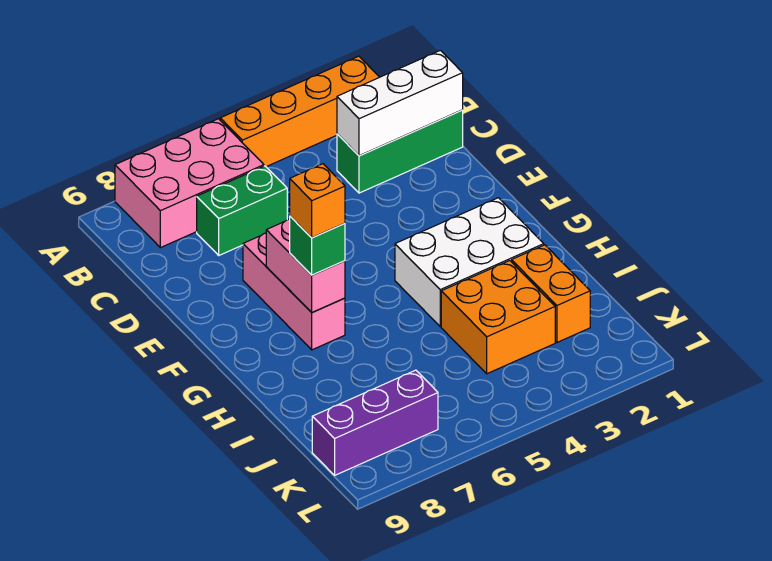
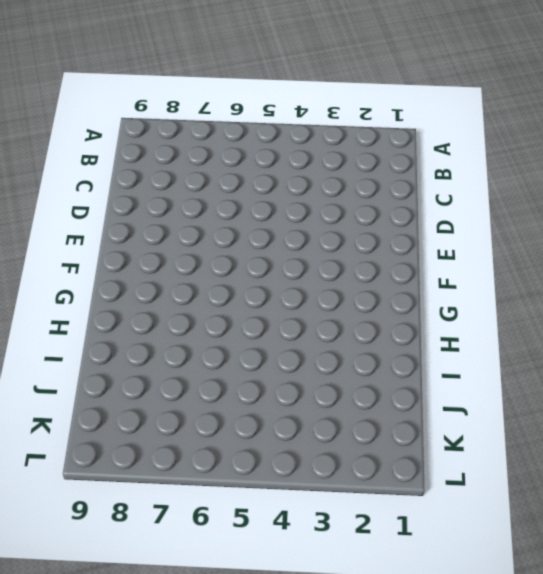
none -> orange brick A2:A5 level 1
none -> pink brick A6:B8 level 1
none -> green brick C1:C3 level 1

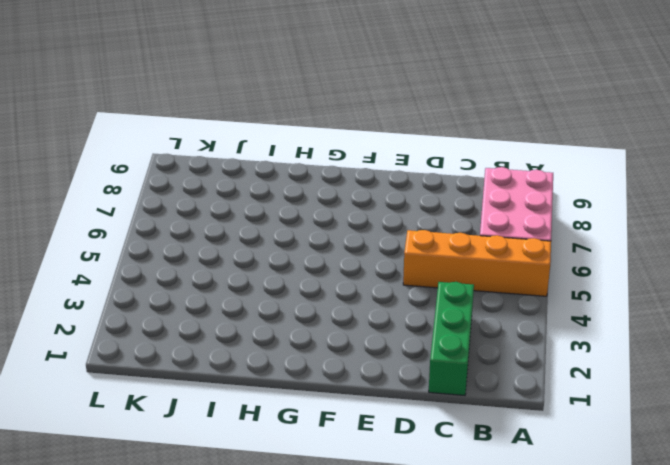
orange brick A5:D5 level 1 -> orange brick A2:A5 level 1
none -> green brick C6:C7 level 1
none -> pink brick E7:G7 level 1
none -> white brick G2:H4 level 1

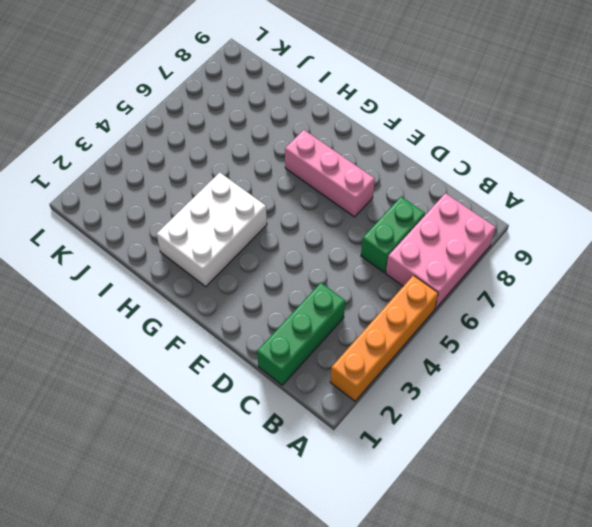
none -> orange brick I2:J2 level 1
none -> orange brick I3:J4 level 1
none -> purple brick K7:K9 level 1

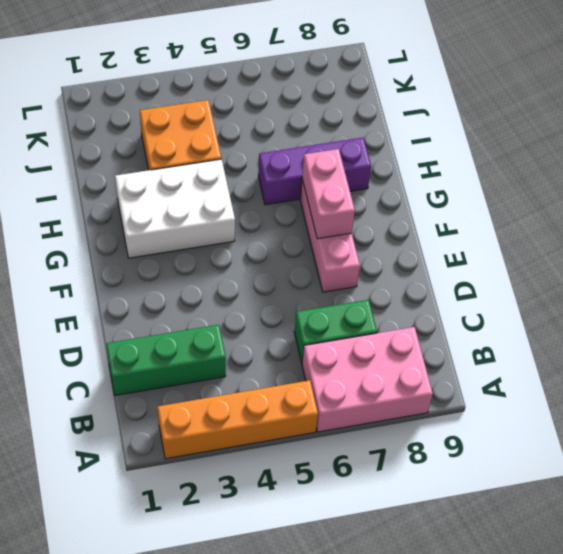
purple brick H6:H8 level 1 -> purple brick K7:K9 level 1
none -> orange brick I2:J2 level 1
none -> white brick C1:C3 level 2
none -> green brick G7 level 3

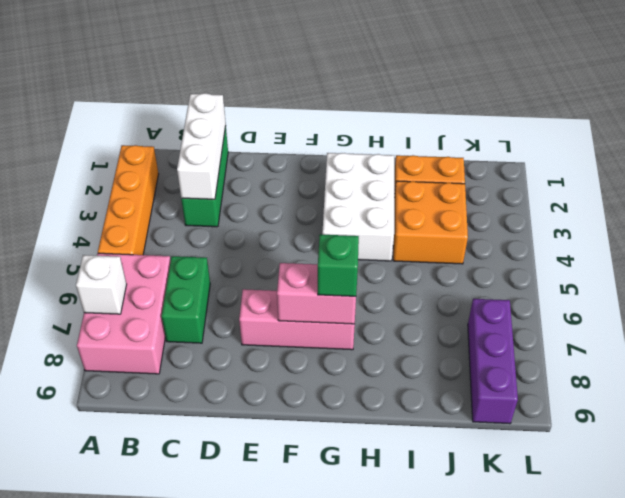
white brick A7 level 2 -> none
none -> orange brick G7 level 4

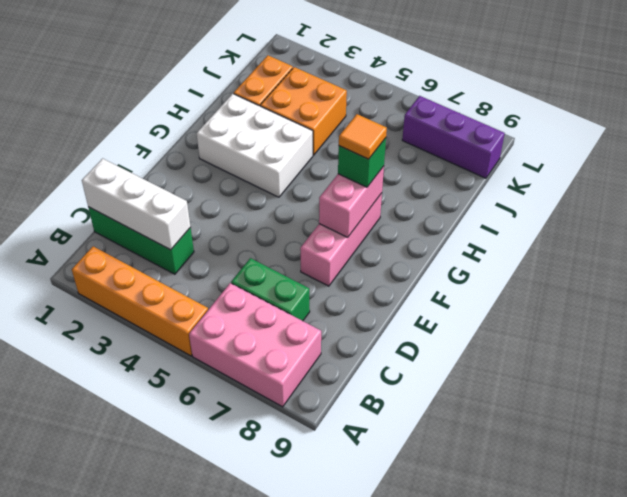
orange tile G7 level 4 -> orange brick G7 level 4

